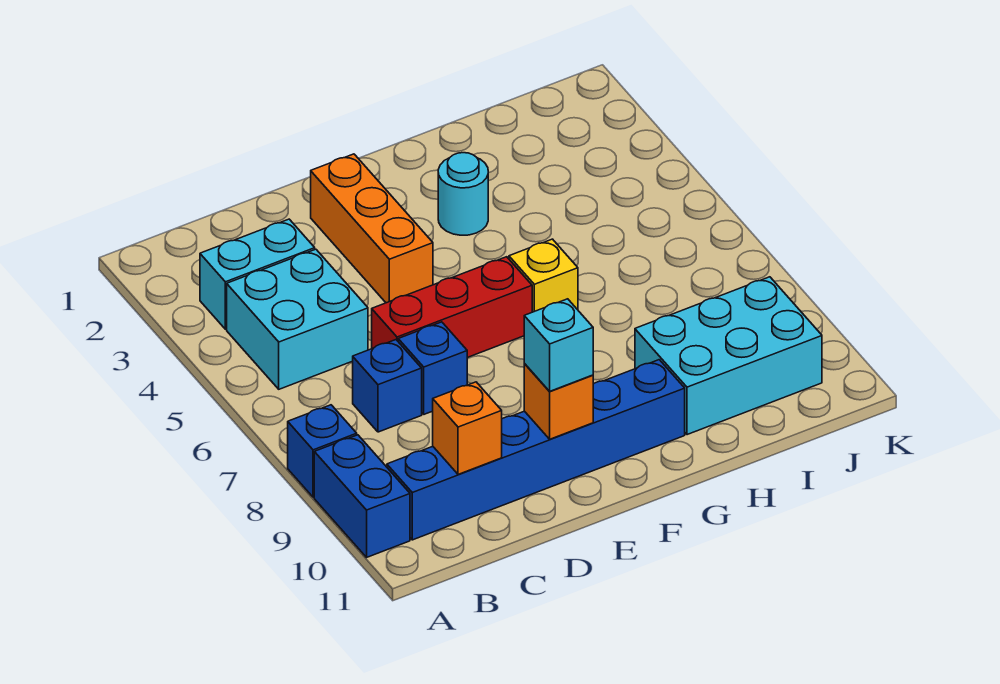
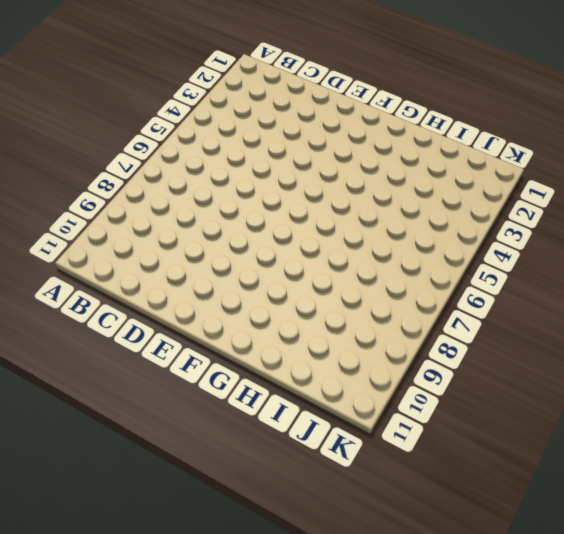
none -> blue brick A8 level 1
none -> blue brick A9:A10 level 1
none -> cyan brick B3:C3 level 1

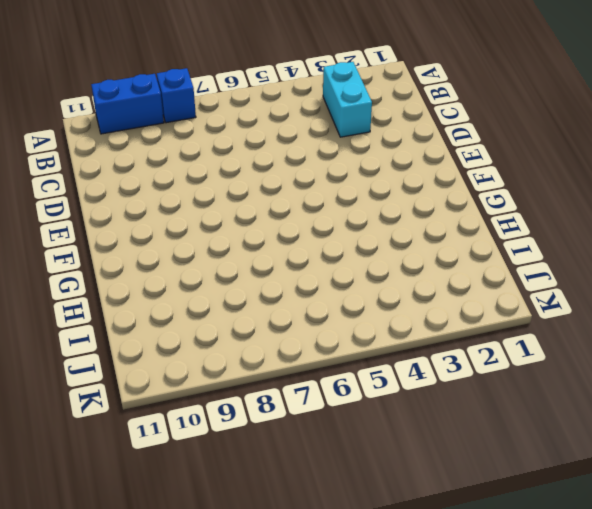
none -> cyan brick B4:C5 level 1
none -> blue brick B10:G10 level 1
none -> blue brick C7 level 1

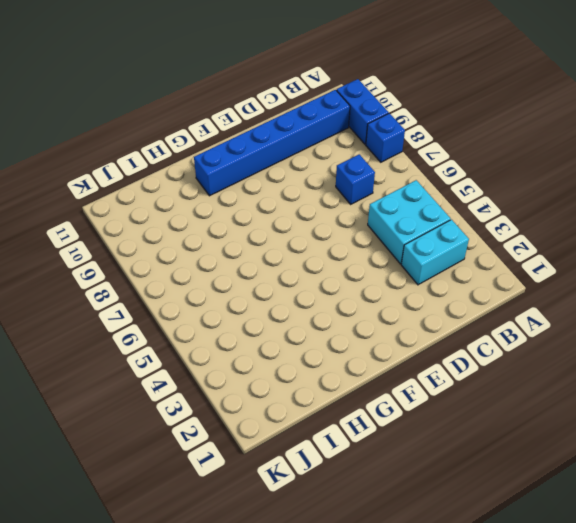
none -> red brick D6:F6 level 1
none -> blue brick D7 level 1
none -> orange brick E2:E4 level 1

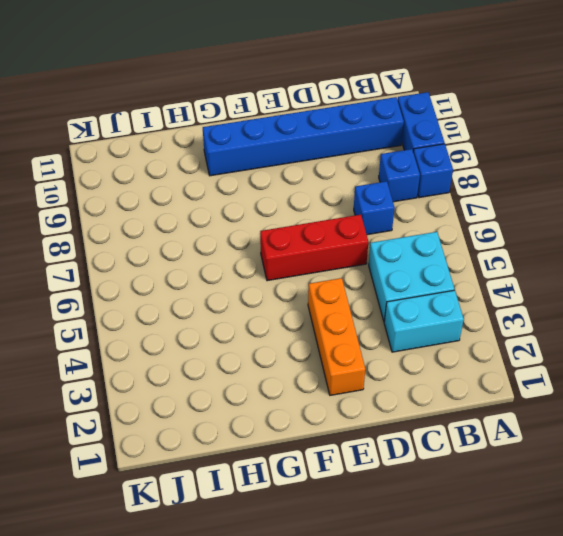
blue brick B8 level 1 -> blue brick D7 level 1
none -> cyan round brick G3 level 1
none -> yellow brick G6 level 1
none -> cyan brick H9:J10 level 1

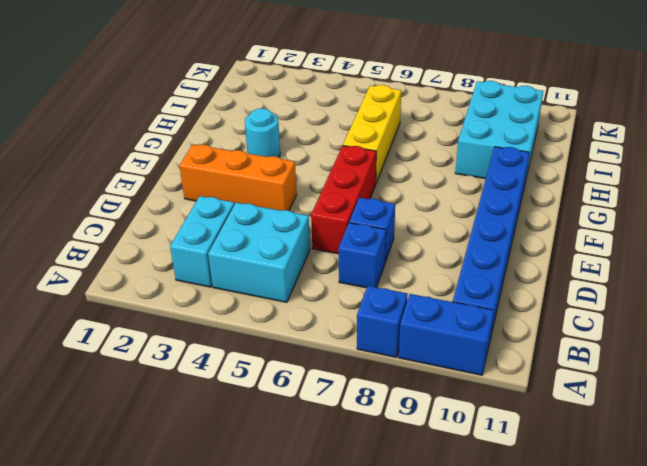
yellow brick G6:I6 level 1 -> yellow brick G6 level 1
none -> orange brick C10 level 2
none -> orange brick E10 level 2
none -> cyan brick E10 level 3

